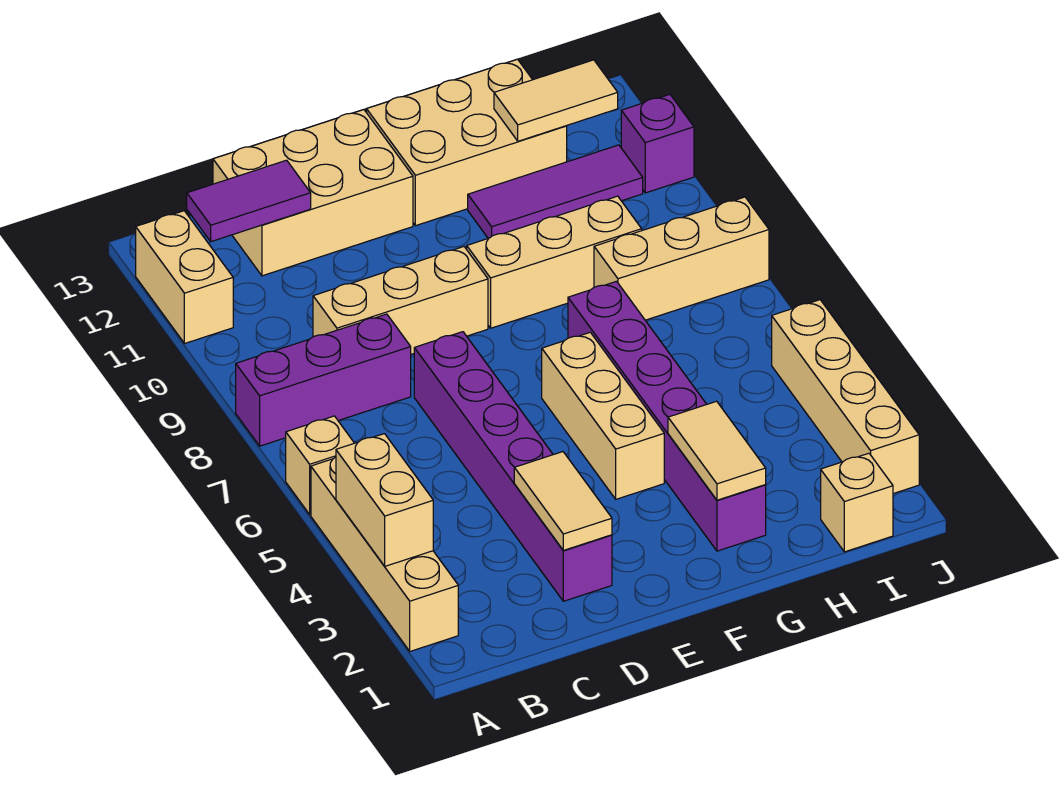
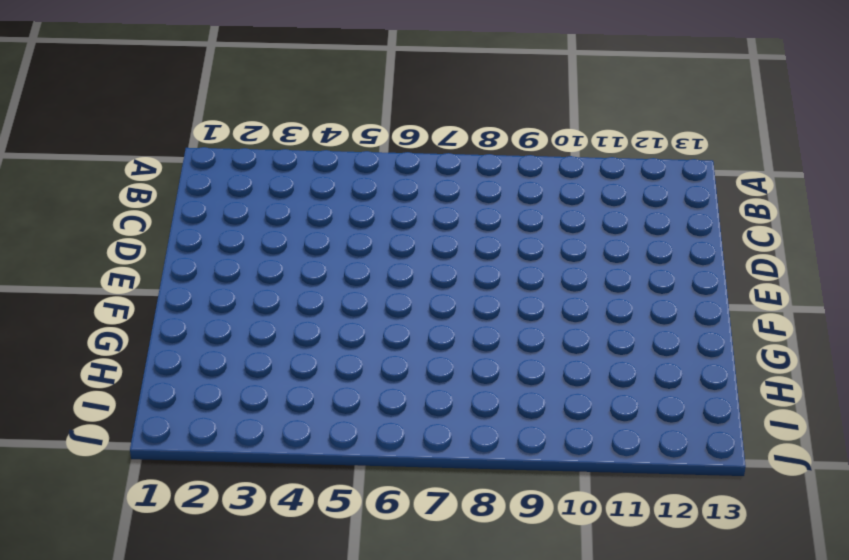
none -> tan brick A2:A5 level 1
none -> tan brick A6 level 1
none -> purple brick A8:C8 level 1

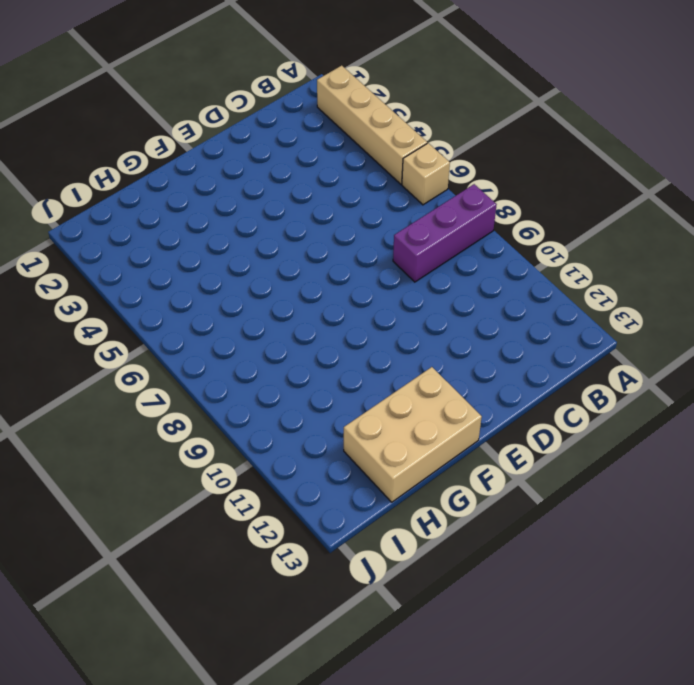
none -> tan brick A11:A12 level 1
none -> tan brick C9:E9 level 1
none -> tan brick C12:E13 level 1

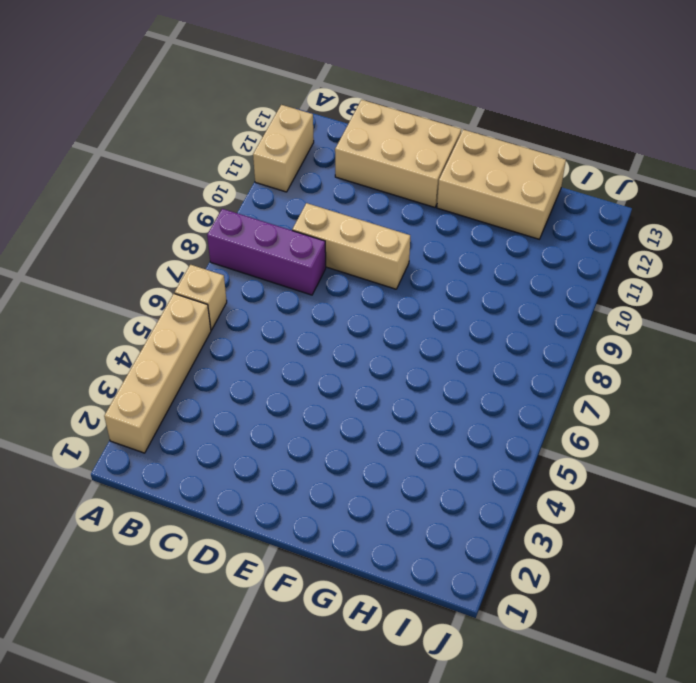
none -> purple brick D2:D7 level 1
none -> tan brick F4:F6 level 1
none -> tan brick F9:H9 level 1

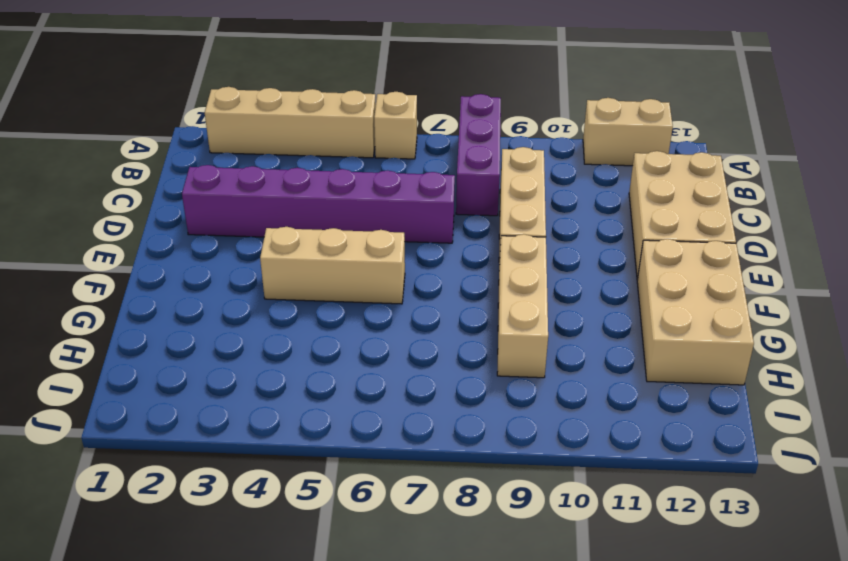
none -> purple brick G2:G7 level 1
none -> purple tile G11:I11 level 1
none -> tan brick H8:J8 level 1

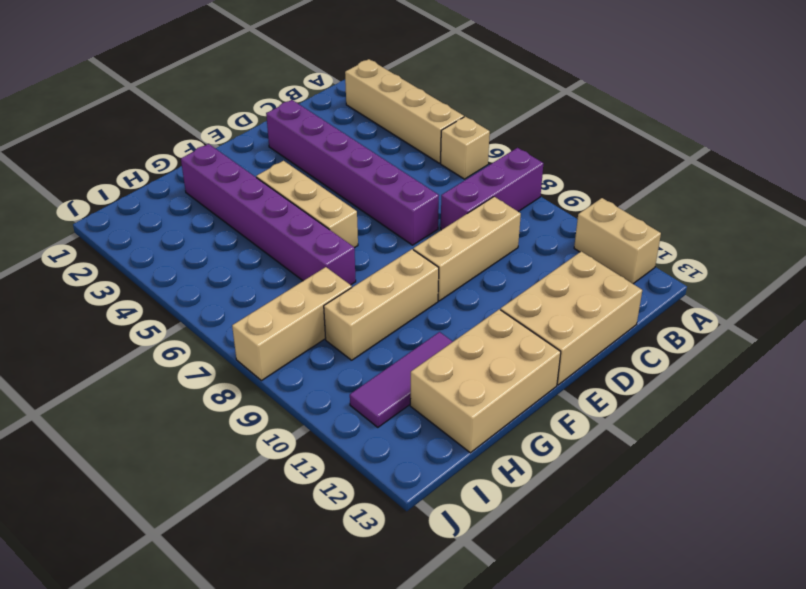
none -> tan brick I1 level 1
none -> tan brick J2:J5 level 1
none -> purple brick J11 level 1

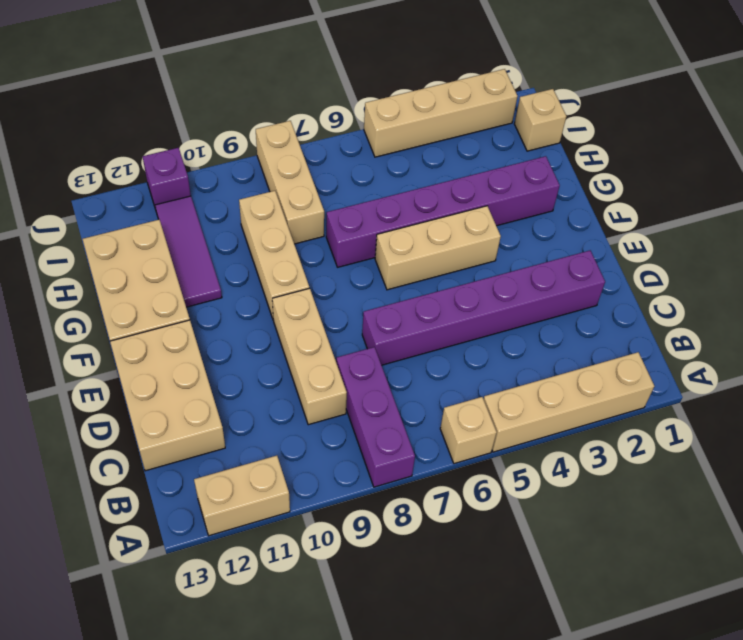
none -> tan brick A3:A4 level 2
none -> purple tile B12:C12 level 2
none -> tan tile D2:D3 level 2

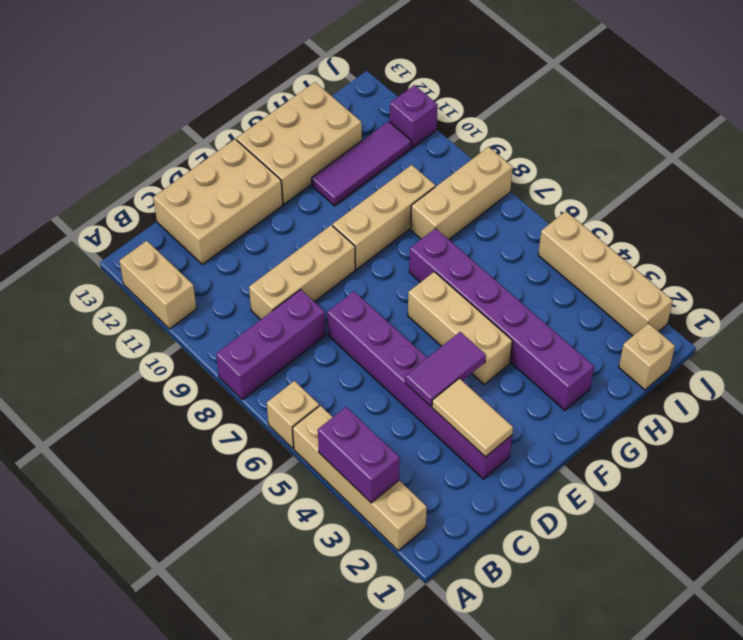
purple brick A3:A4 level 2 -> tan brick A3:A4 level 2
purple tile D4:E4 level 2 -> purple tile B12:C12 level 2
none -> tan tile G2:G3 level 2
none -> tan tile H12:I12 level 2

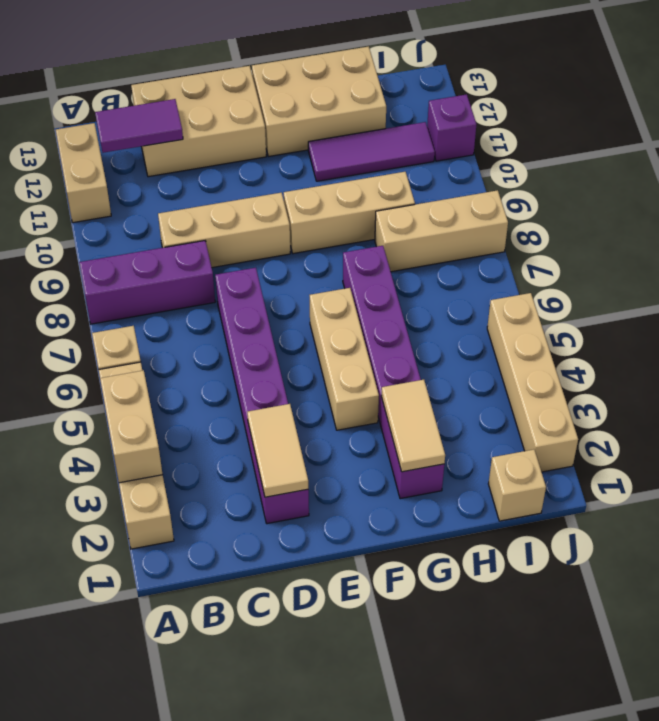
none -> tan tile H12:I12 level 2

